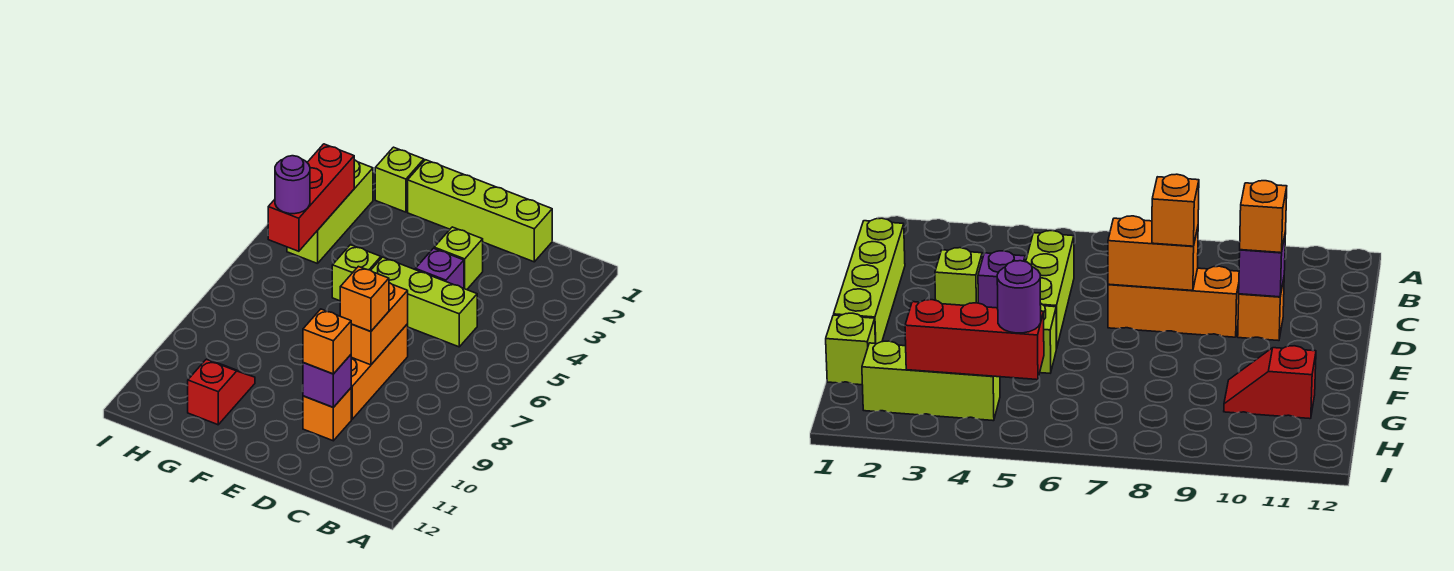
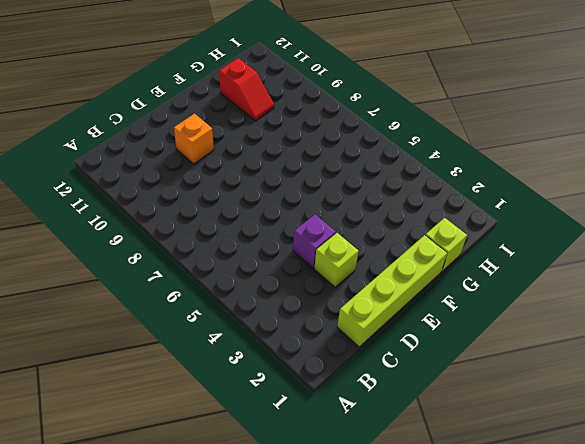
none -> lime brick C5:E5 level 1
none -> orange brick D7:D9 level 1
none -> lime brick F5 level 1

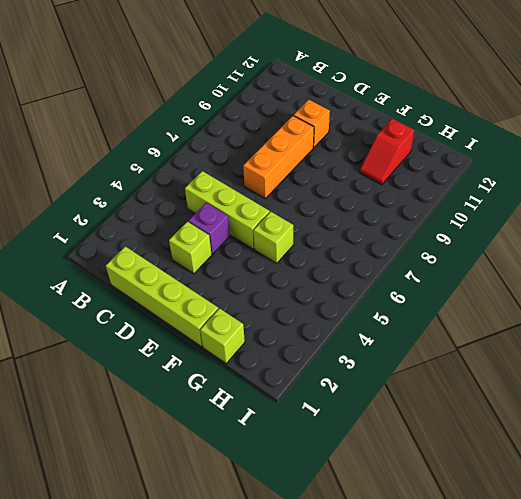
none -> lime brick H2:H4 level 1
none -> orange brick D7:D8 level 2
none -> purple brick D10 level 2

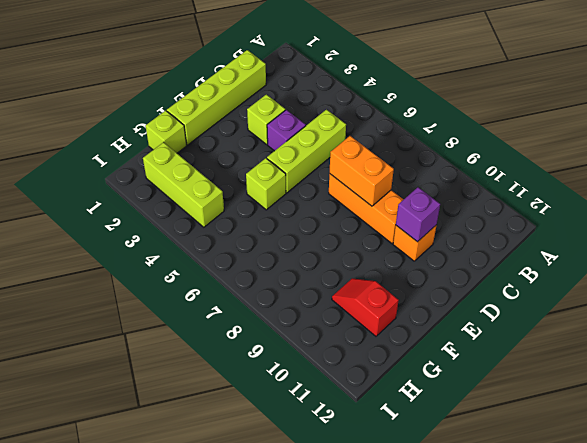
none -> red brick H3:H5 level 2
none -> orange brick D8 level 3
none -> orange brick D10 level 3

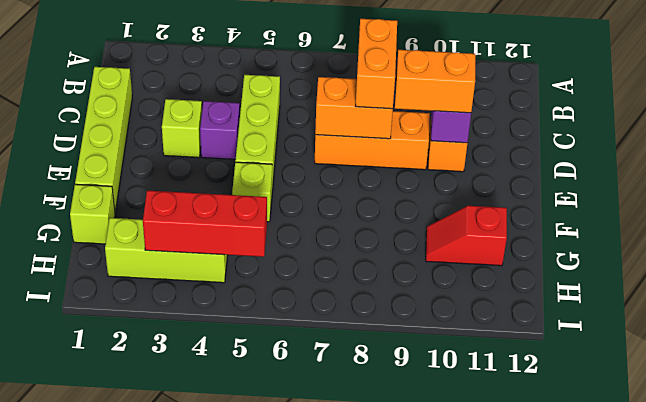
orange brick C8:D8 level 3 -> orange brick D8 level 3
orange brick D9:D10 level 3 -> orange brick D10 level 3
none -> purple round brick H5 level 3

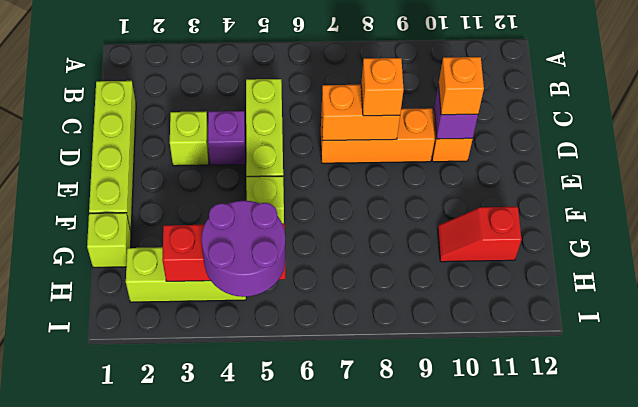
purple round brick H4:I5 level 3 -> purple round brick H5 level 3

